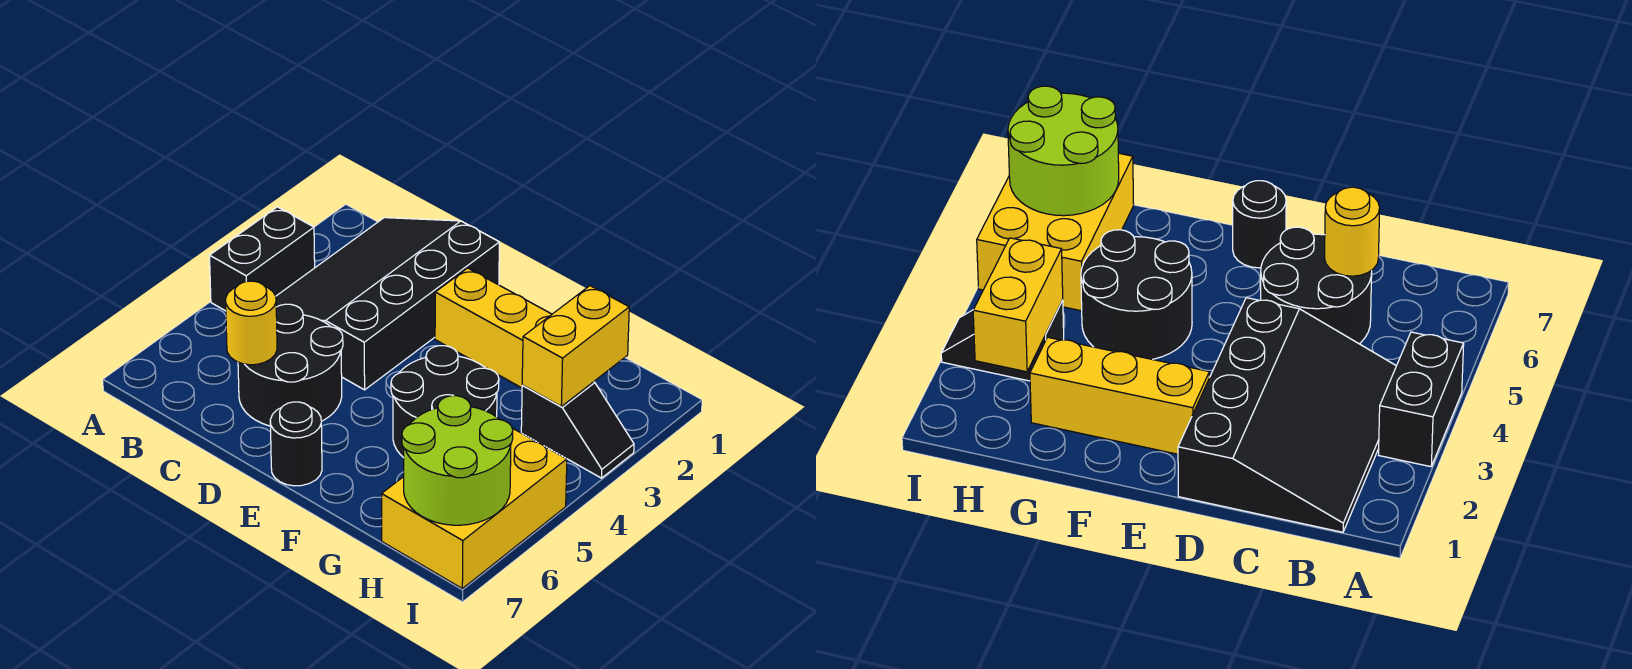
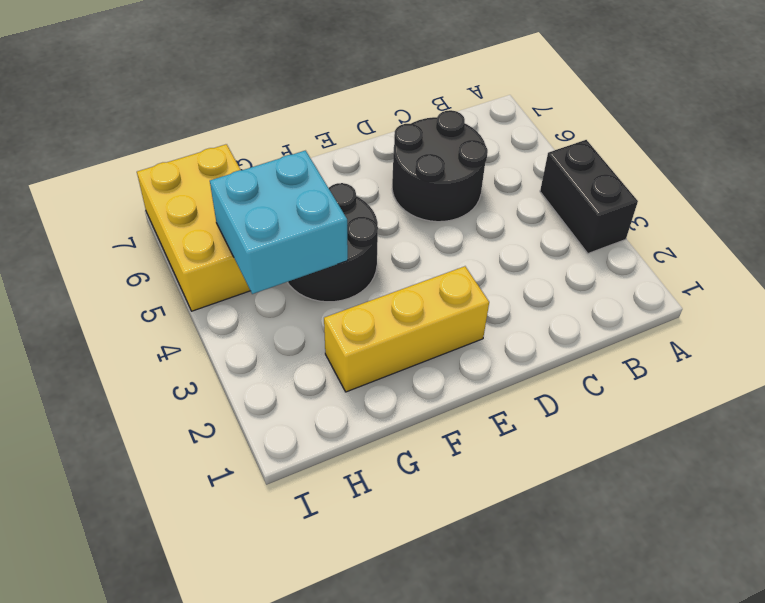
cyan brick G4:H5 level 2 -> none
none -> black slope B1:D4 level 1 top D
none -> black round brick E7 level 1

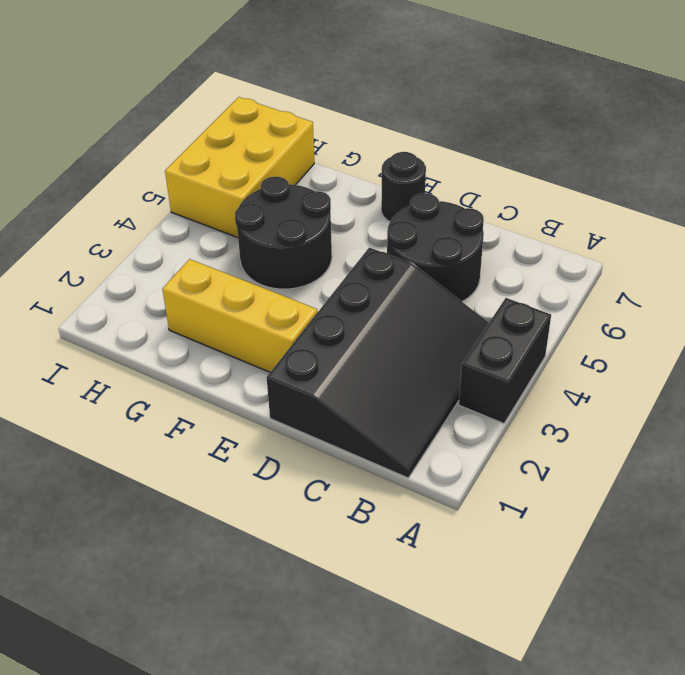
none -> black slope H3:I3 level 1 top H
none -> yellow round brick C6 level 2

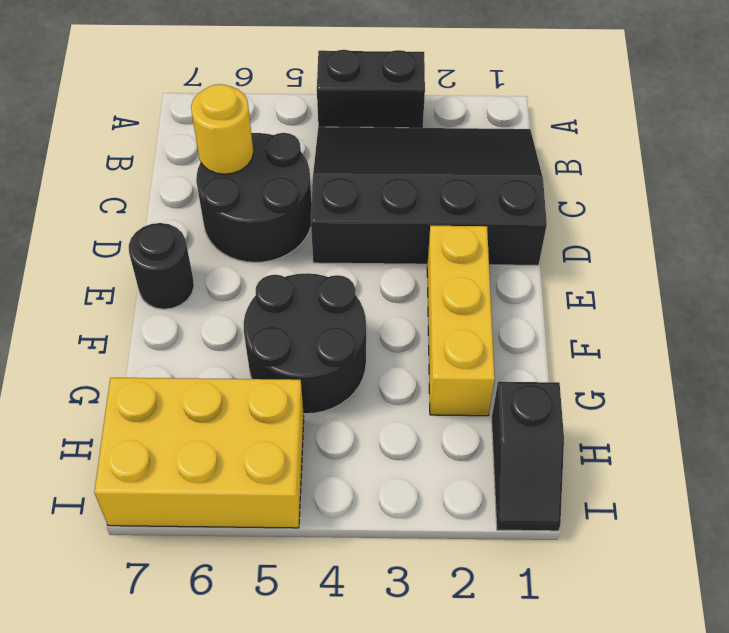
black slope H1:I1 level 1 top H -> black slope H3:I3 level 1 top H
none -> yellow brick H2:H3 level 2
none -> lime round brick H6:I7 level 2

